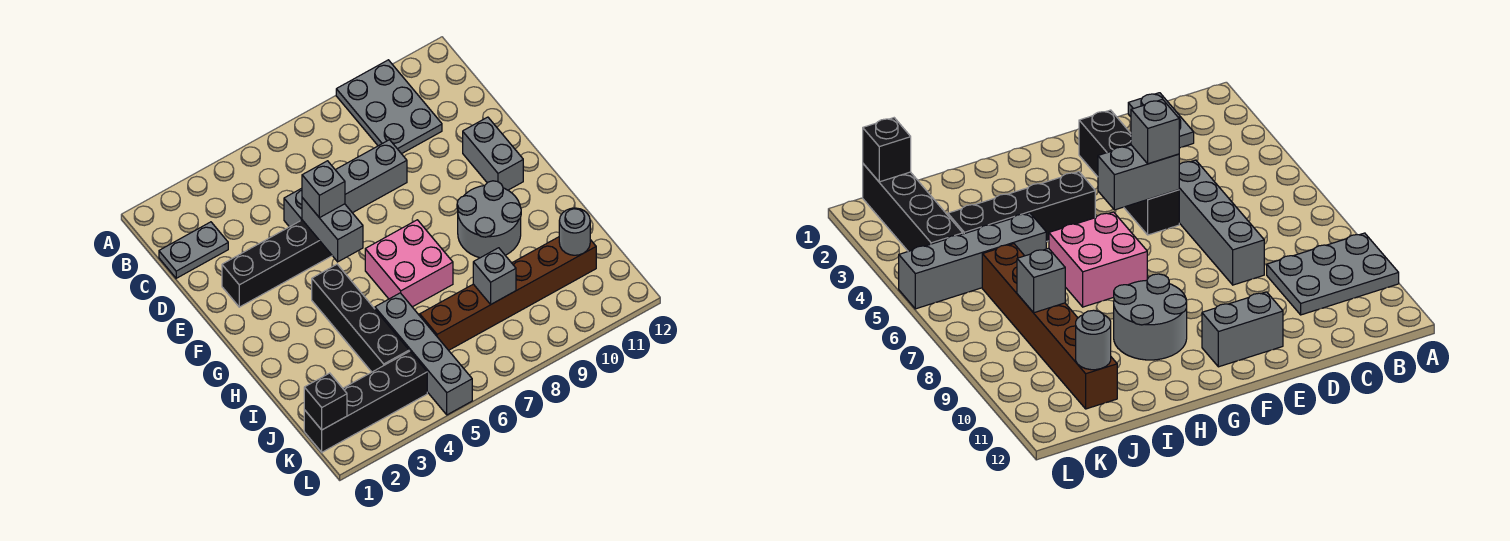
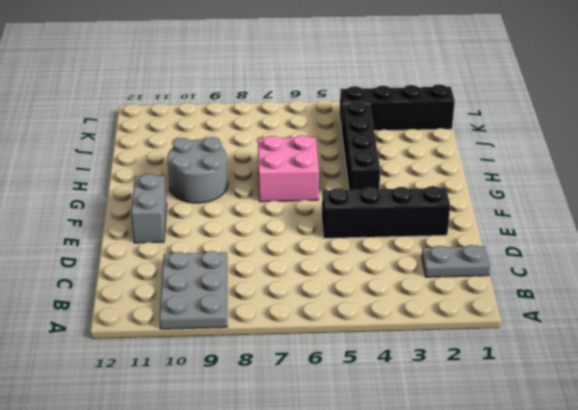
none -> grey brick D5:D8 level 1
none -> grey brick I5:L5 level 1
none -> brown brick J6:J11 level 1

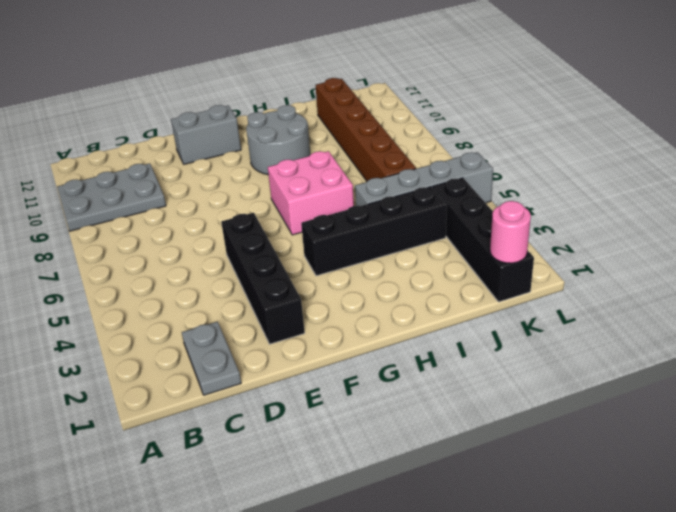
pink round brick K1 level 2 -> black brick K1 level 2
none -> grey brick D5:D8 level 1
none -> grey brick E5:F5 level 2
none -> grey brick J8 level 2

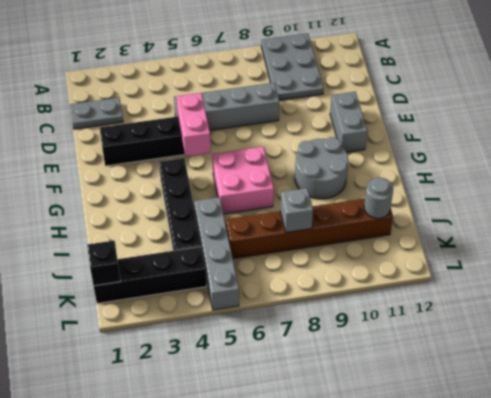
pink brick E5:F5 level 2 -> grey brick E5:F5 level 2
none -> grey brick E5 level 3

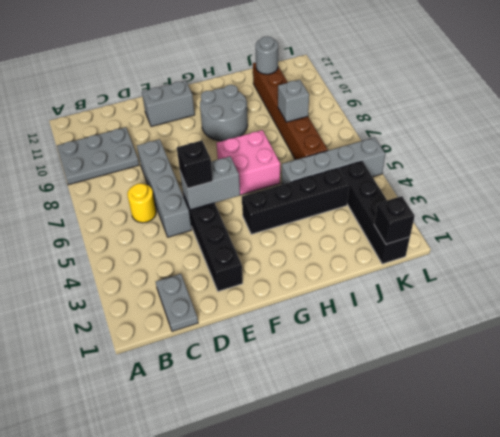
yellow round brick C6 level 1 -> none
black brick E5 level 3 -> grey brick E5 level 3

